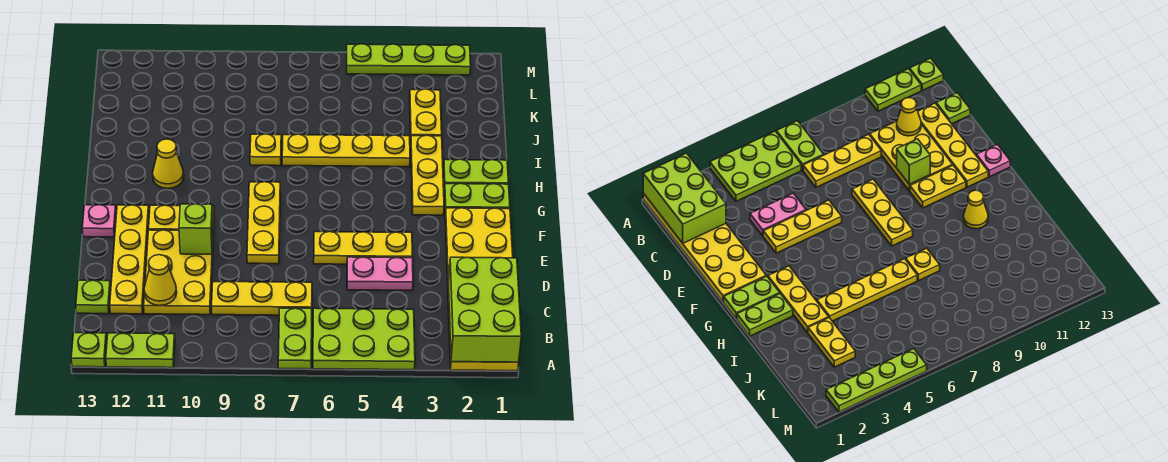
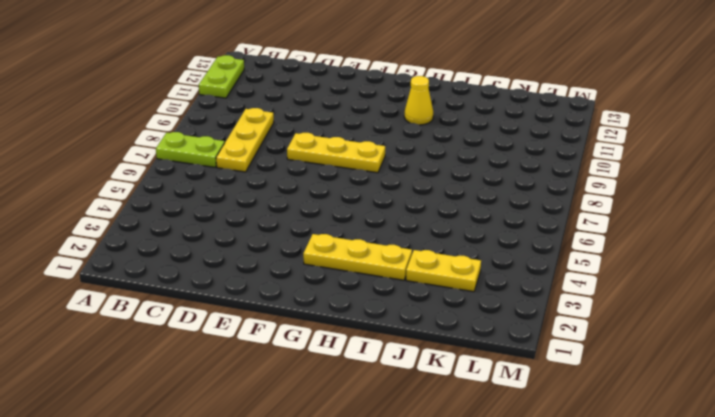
none -> yellow plate A1:F2 level 1
none -> lime plate A4:B6 level 1
none -> lime plate A13 level 1

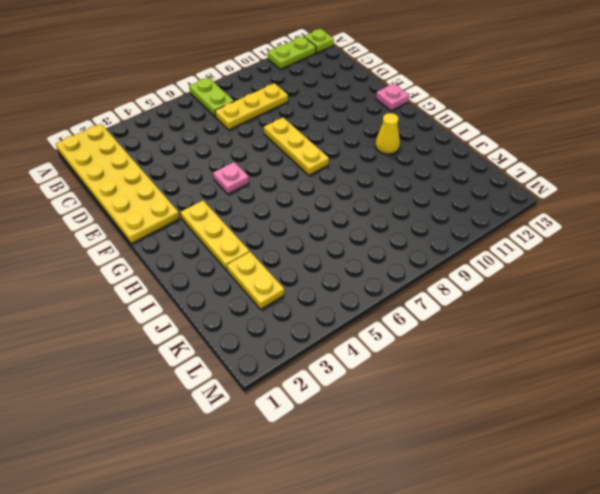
pink plate F5 level 1 -> none
none -> lime plate A4:B6 level 1
none -> yellow plate C10:E11 level 1
none -> yellow plate C12:F12 level 1

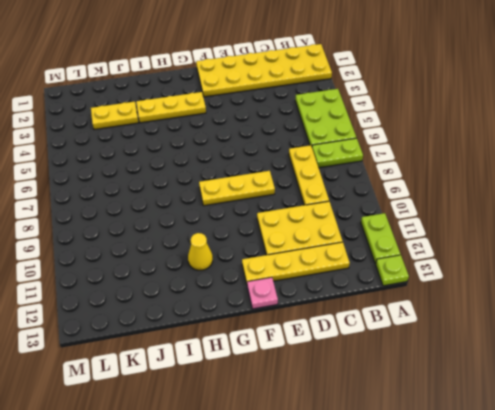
none -> lime plate C13 level 1
none -> pink plate D4:D5 level 1
none -> yellow plate E4:E6 level 1

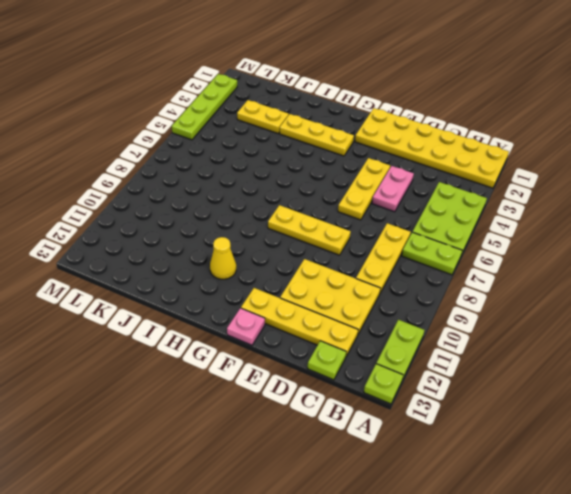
none -> yellow plate F10:F11 level 1
none -> lime plate G1:G2 level 1
none -> lime plate H1:H2 level 1

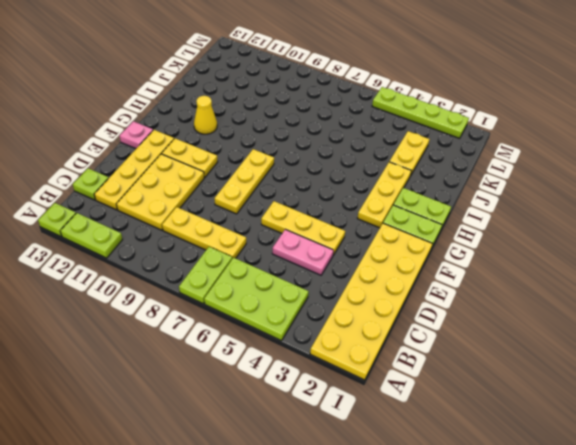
none -> yellow plate I4:I7 level 1
none -> yellow plate I8 level 1
none -> lime brick A1:C2 level 2

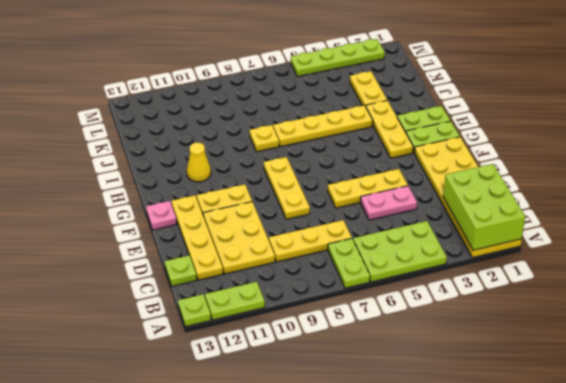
none -> yellow cone C11 level 2
none -> lime brick E10 level 2

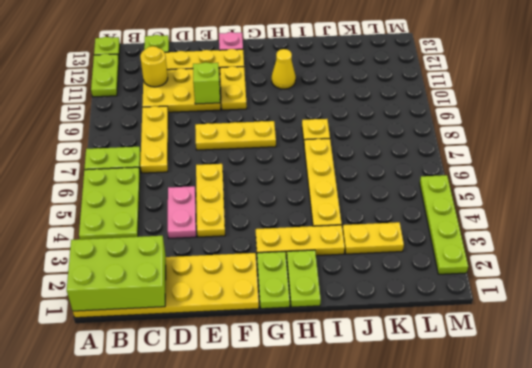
yellow round brick C11 level 2 -> yellow cone C11 level 2

